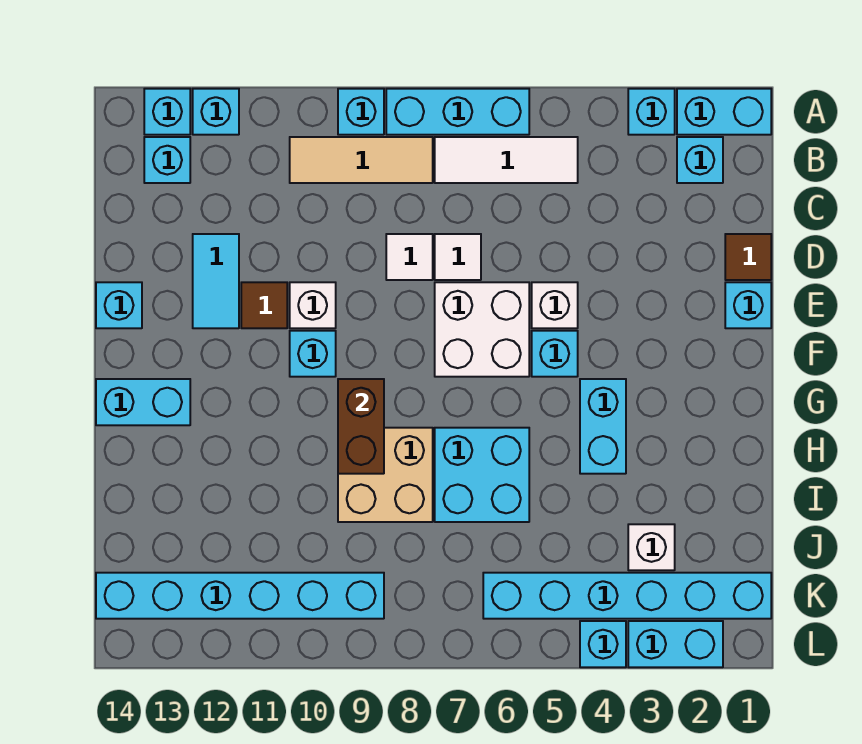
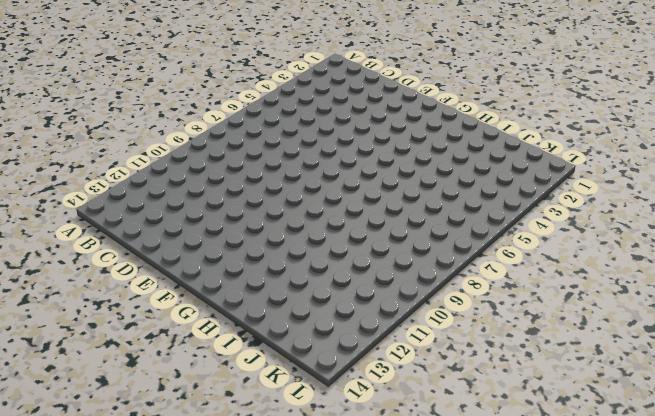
none -> cyan brick A1:A2 level 1
none -> cyan brick A3 level 1
none -> cyan brick A6:A8 level 1
none -> cyan brick A9 level 1

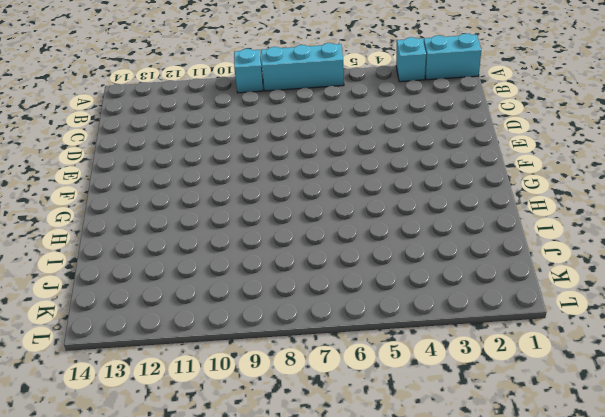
none -> cyan brick A12 level 1
none -> cyan brick A13 level 1
none -> cyan brick B2 level 1
none -> white tile B5:B7 level 1

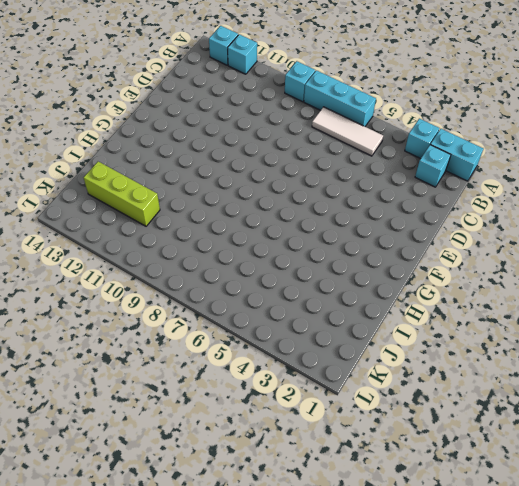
lime brick J11:J13 level 1 -> none
none -> tan tile B8:B10 level 1
none -> cyan brick B13 level 1
none -> brown tile D1 level 1
none -> white tile D7 level 1

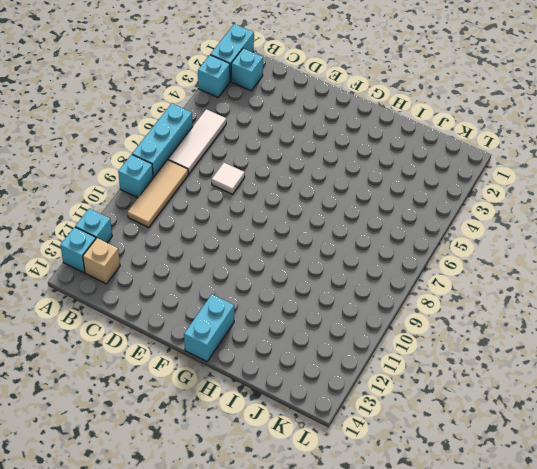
tan brick B13 level 1 -> cyan brick B13 level 1
none -> brown tile D1 level 1
none -> white tile D8 level 1
none -> cyan tile D12:E12 level 1
none -> cyan brick E1 level 1

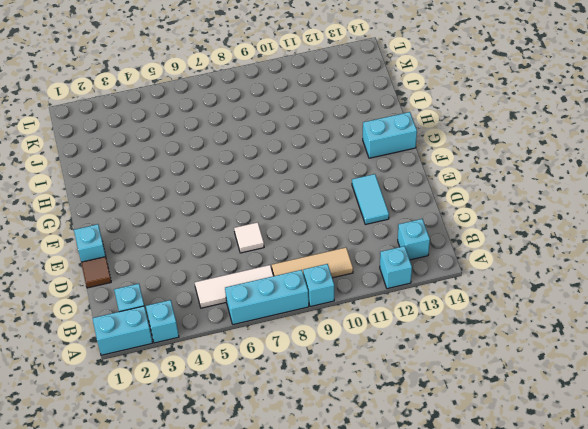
none -> cyan brick A13 level 1
none -> white tile D8 level 1
none -> white brick E5 level 1
none -> white brick E6:F7 level 1

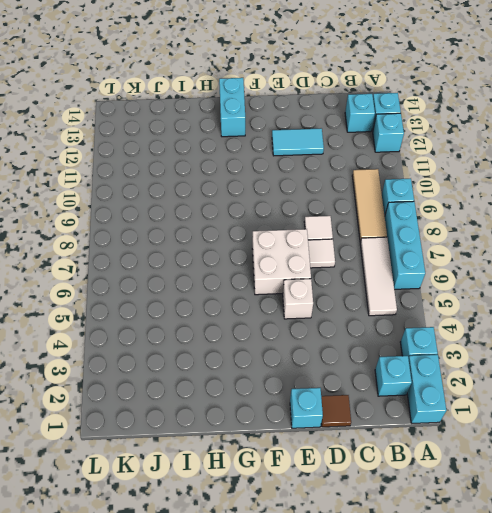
none -> white brick E10 level 1
none -> brown tile E11 level 1
none -> cyan brick E14 level 1
none -> cyan brick F5 level 1

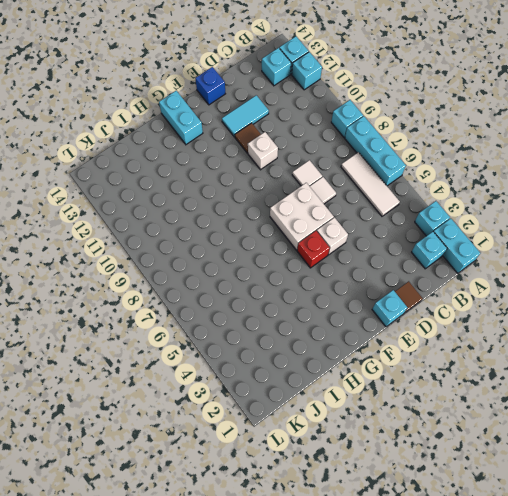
blue brick E14 level 1 -> cyan brick E14 level 1
red brick F5 level 1 -> cyan brick F5 level 1
none -> tan tile B8:B10 level 1
none -> cyan brick F10 level 1
none -> cyan brick G4:H4 level 1
none -> cyan brick H6:I7 level 1

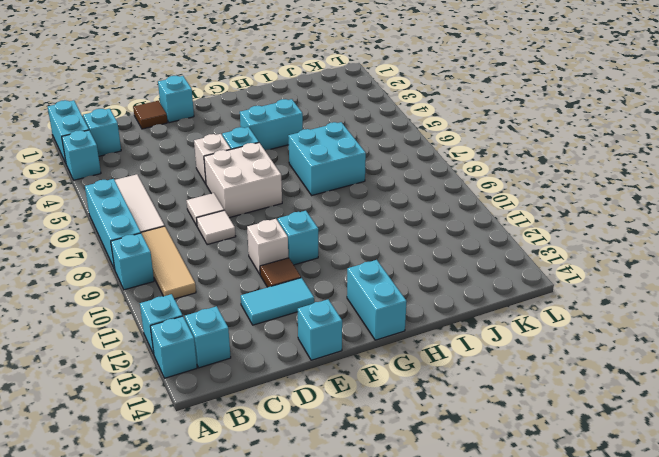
none -> tan brick H8:I9 level 1
none -> white brick J3 level 1
none -> cyan brick K1:K6 level 1
none -> cyan brick K9:K14 level 1

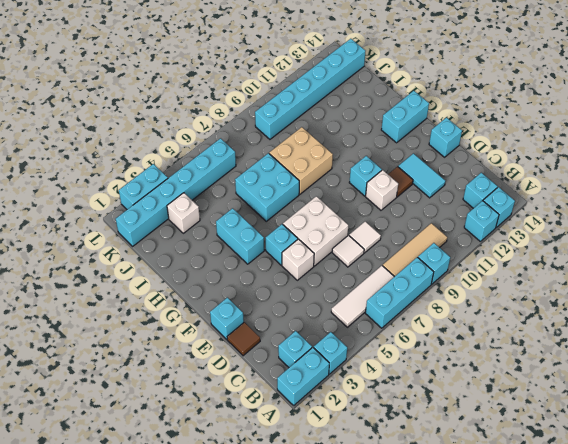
none -> cyan brick L4 level 1
none -> brown brick G9:H9 level 2

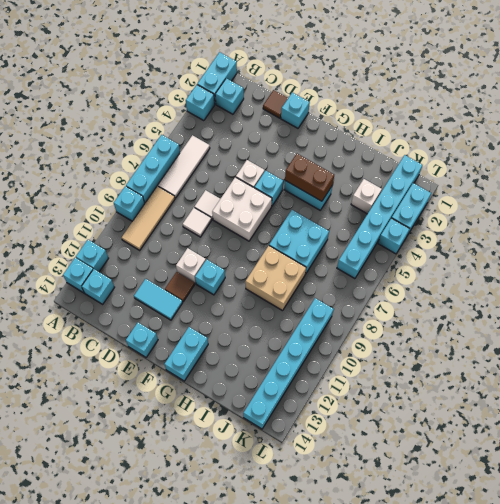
brown brick G4:H4 level 2 -> brown brick G9:H9 level 2

